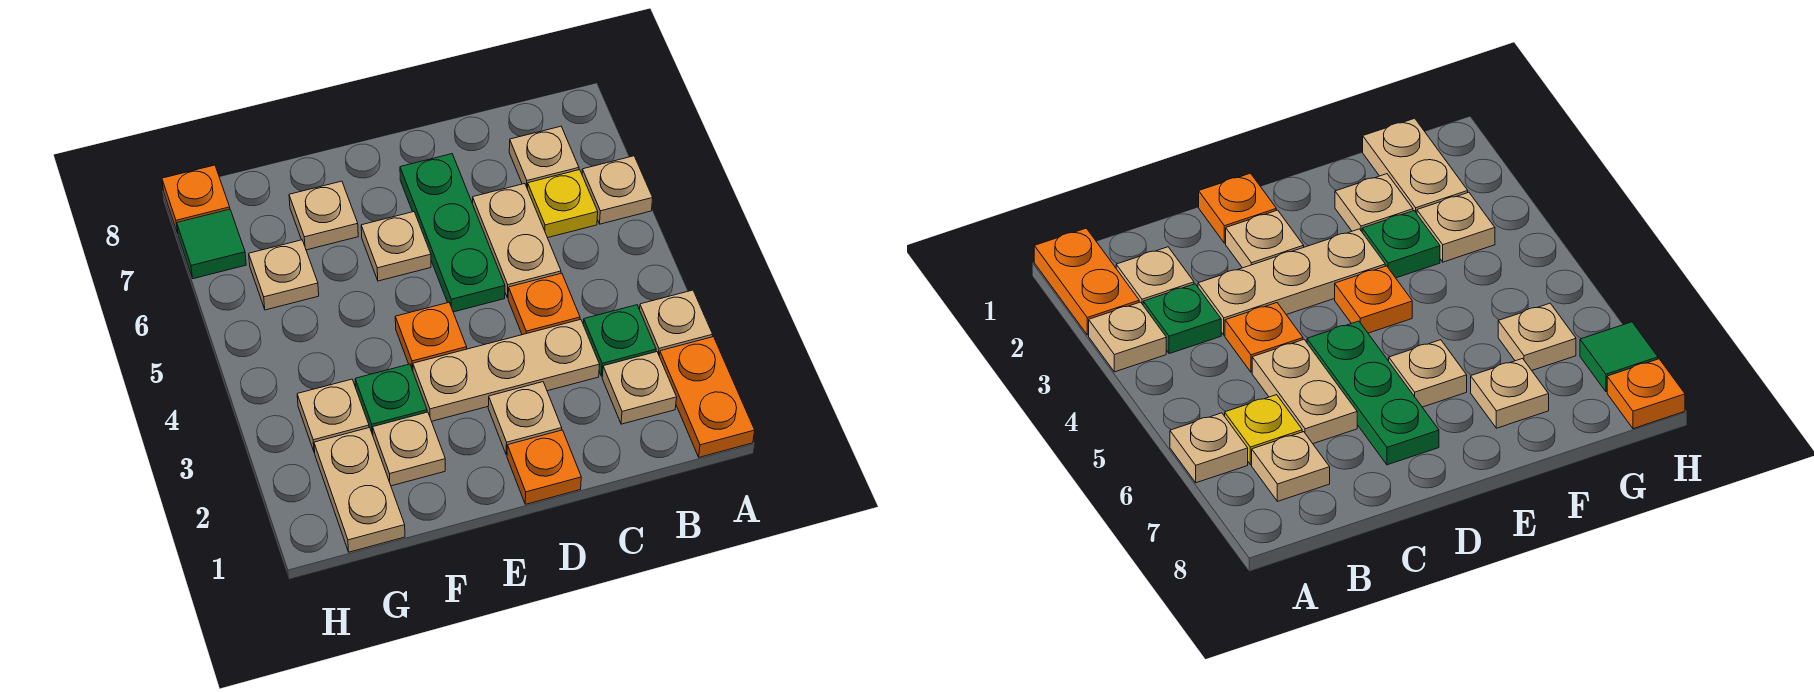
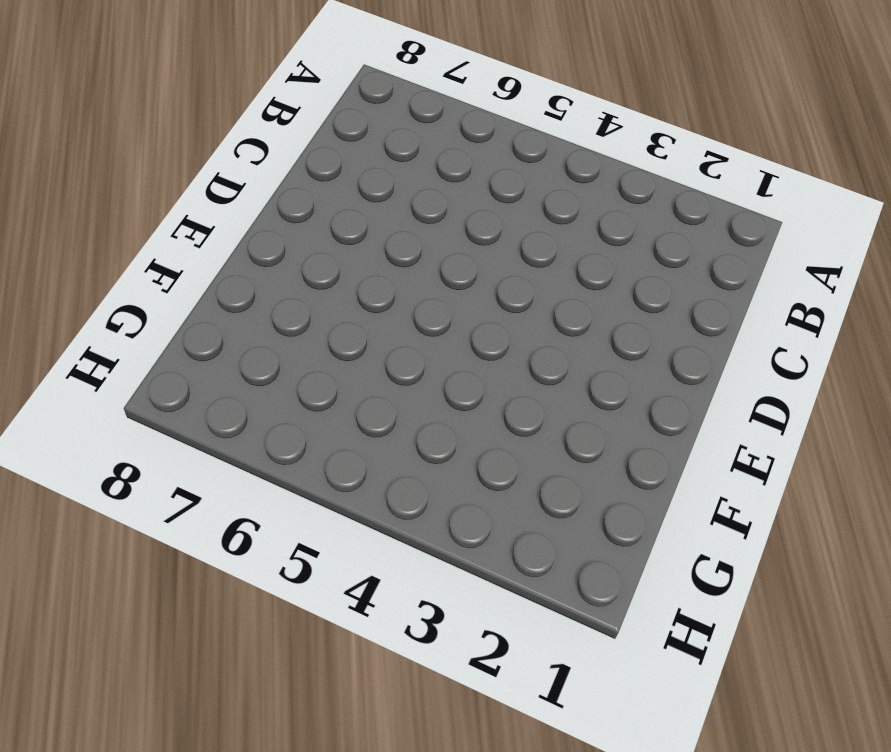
none -> orange plate A1:A2 level 1
none -> tan plate A3 level 1
none -> tan plate A6 level 1

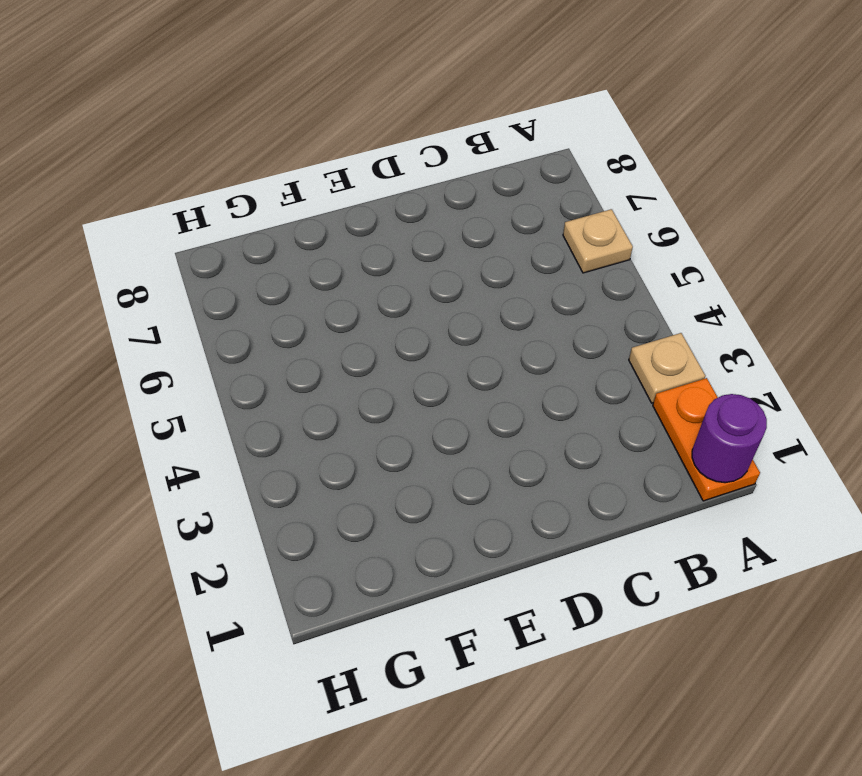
purple round brick A1 level 2 -> none
none -> tan plate B2 level 1
none -> green plate B3 level 1
none -> yellow plate B6 level 1

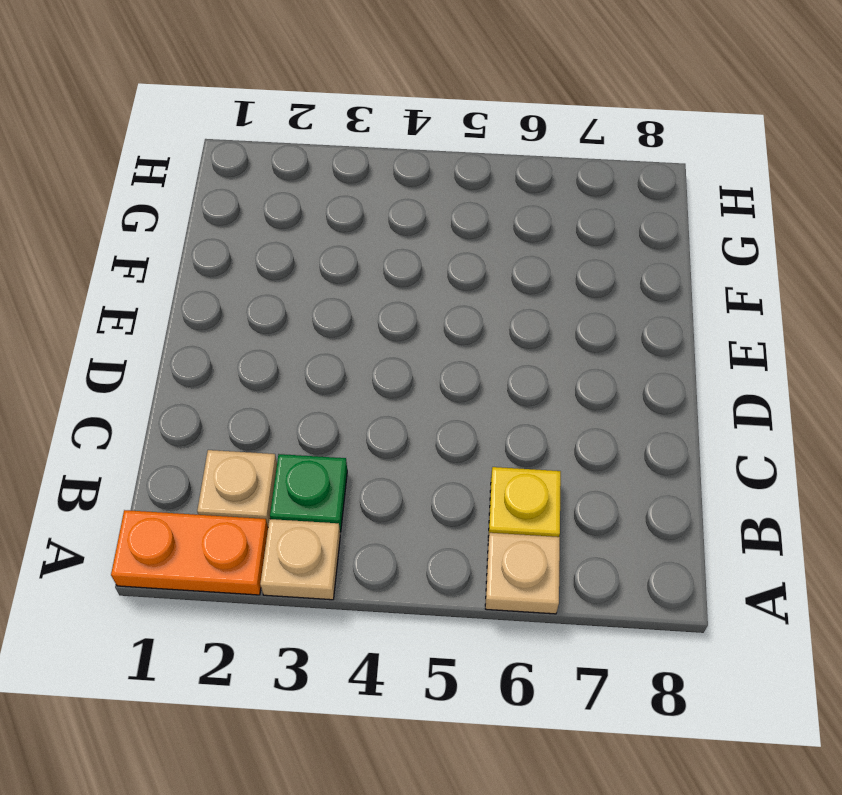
none -> tan plate B7 level 1
none -> tan plate C3:E3 level 1
none -> orange plate C4 level 1

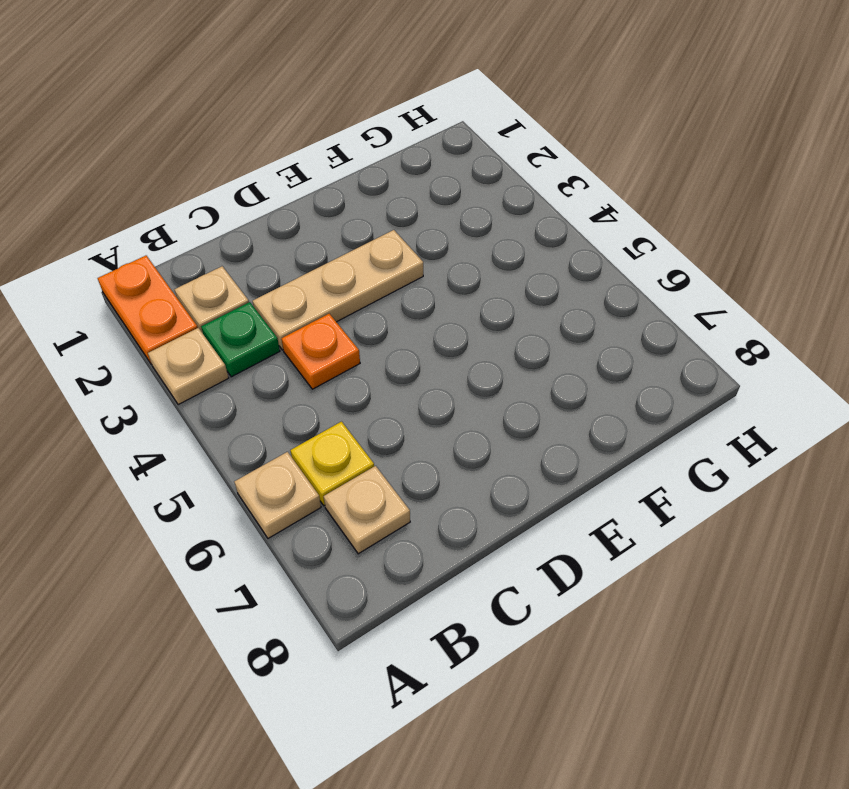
none -> tan plate C5:C6 level 1
none -> orange plate D1 level 1
none -> tan plate D2 level 1

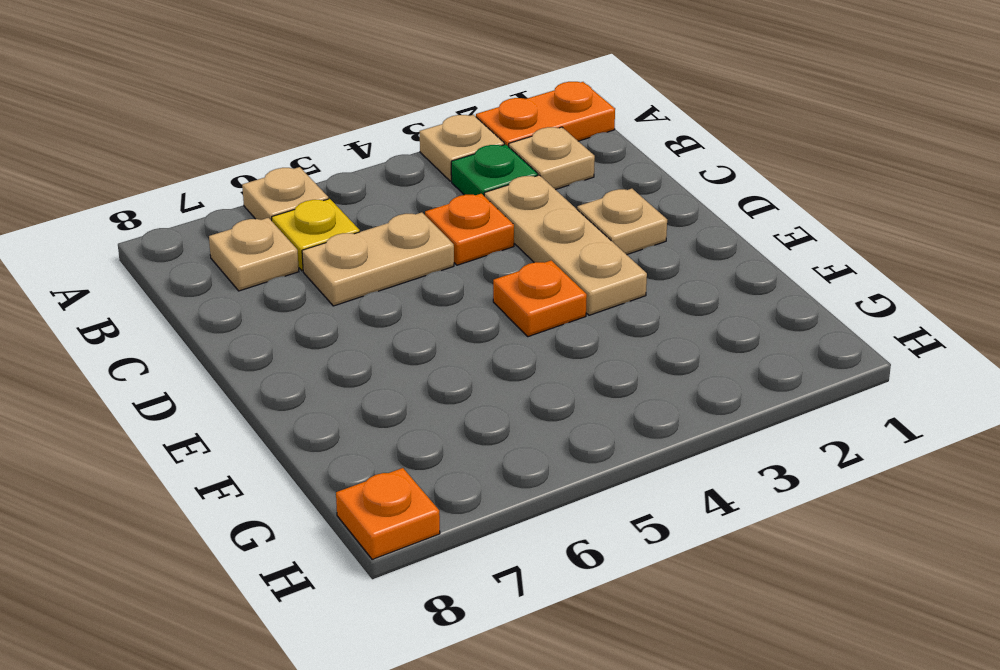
none -> orange plate D1 level 1
none -> green plate D5:D7 level 1
none -> tan plate E6 level 1

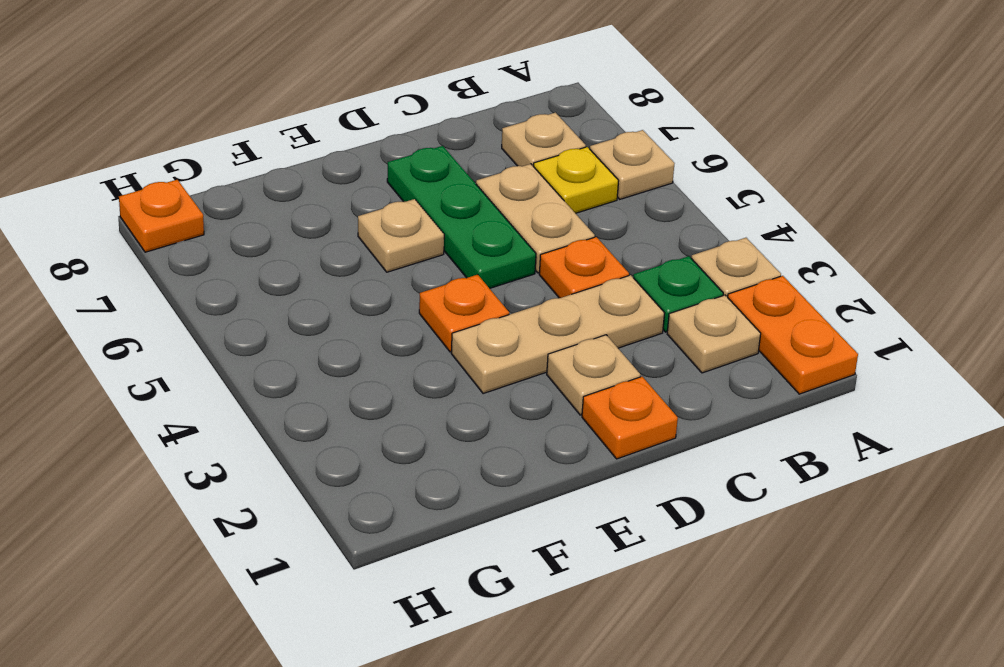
none -> tan plate F2 level 1
none -> green plate F3 level 1
none -> tan plate F7 level 1

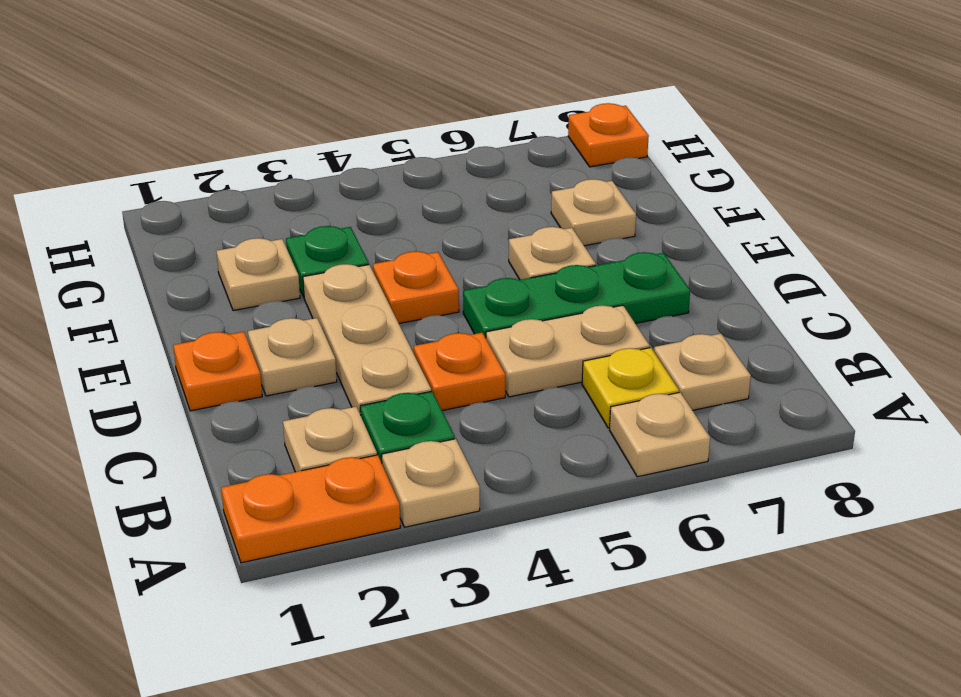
none -> tan plate G1:G2 level 1
none -> tan plate G3 level 1
none -> tan plate G6 level 1

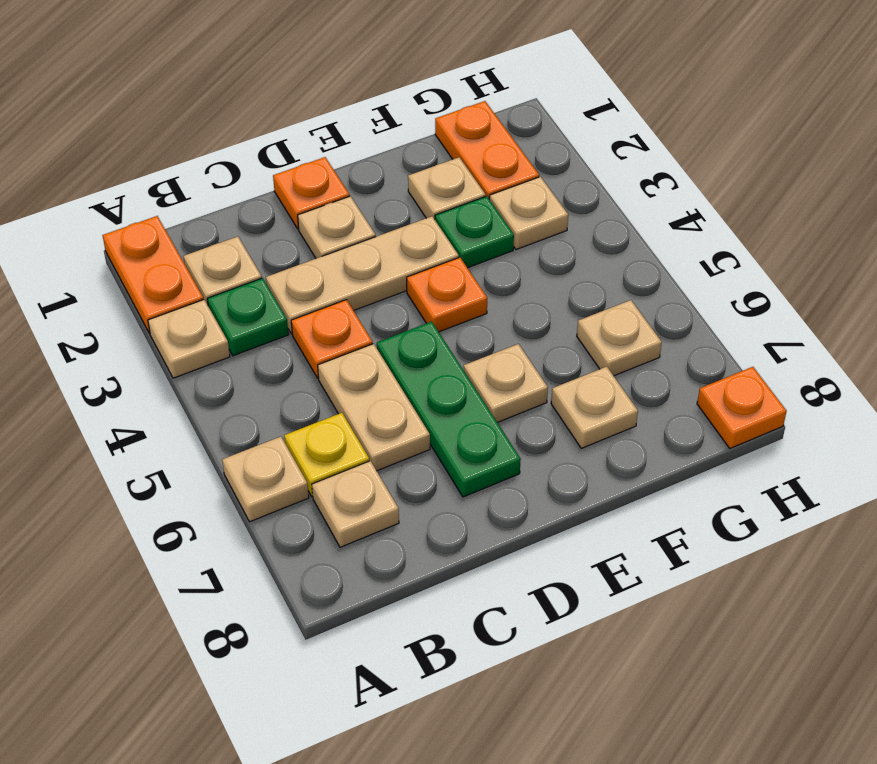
orange plate G1:G2 level 1 -> tan plate G1:G2 level 1
none -> green tile H7 level 1

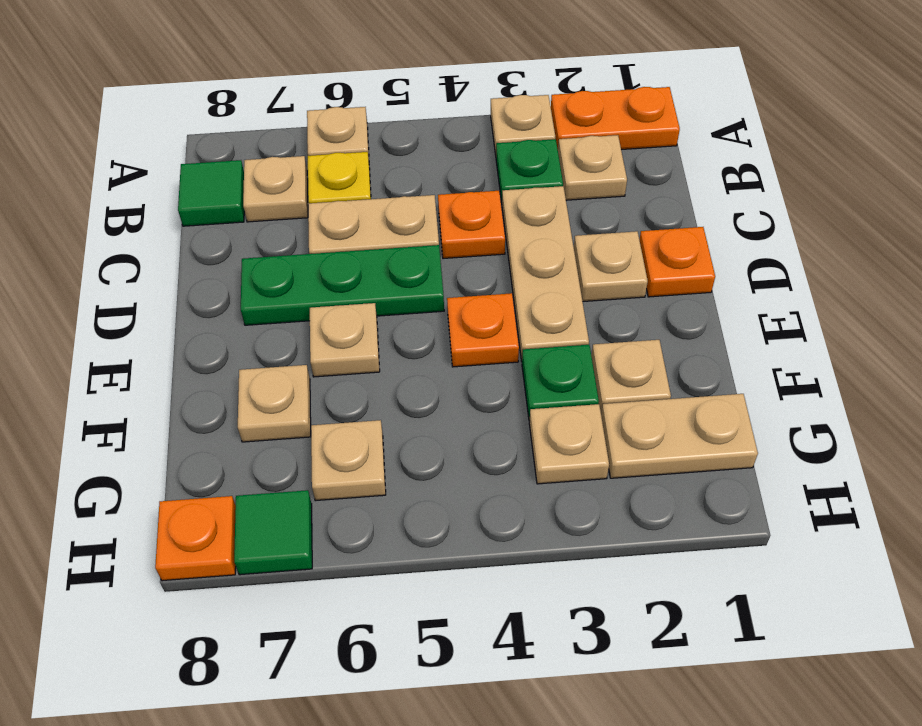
green tile B8 level 1 -> none

